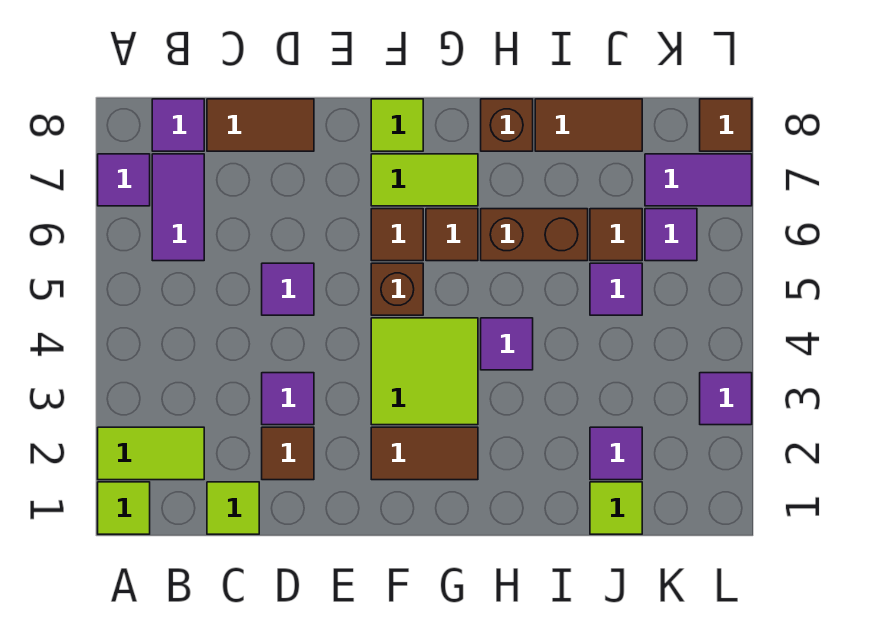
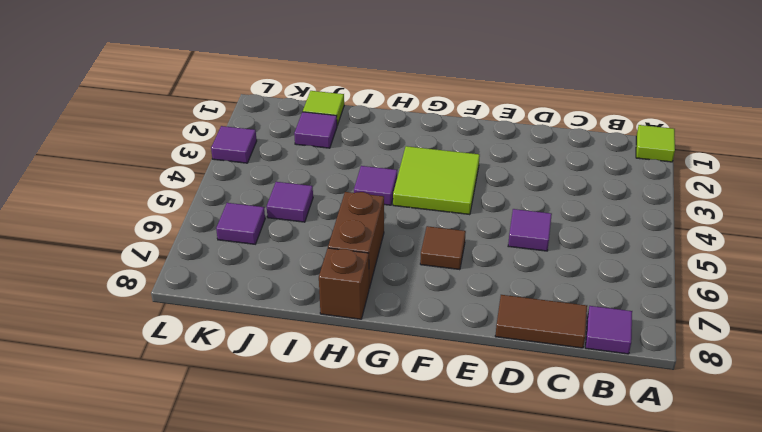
brown brick H6:H7 level 1 -> brown brick H6:I6 level 1
none -> lime tile A2:B2 level 1
none -> purple tile A7 level 1
none -> purple tile B6:B7 level 1

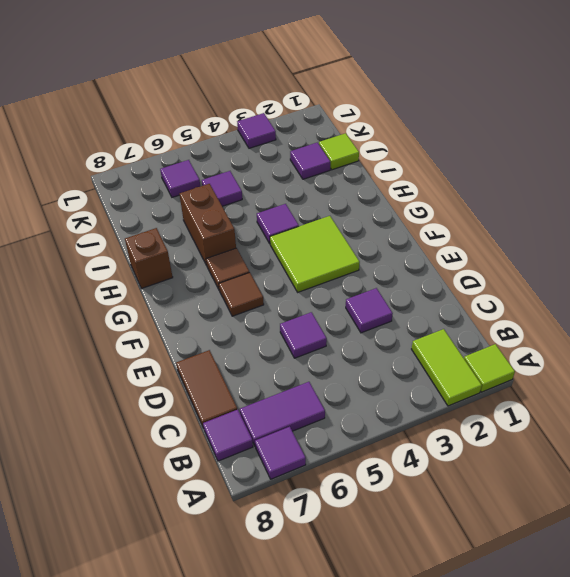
none -> lime tile C1 level 1
none -> brown tile D2 level 1
none -> brown tile F2:G2 level 1

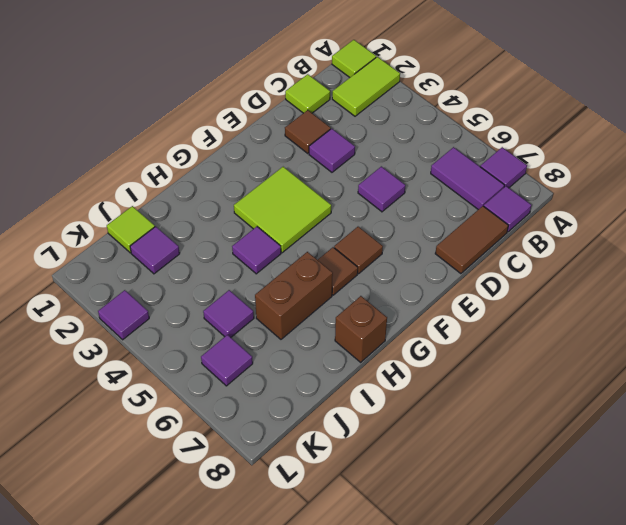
none -> brown tile F2:G2 level 1
none -> brown brick F5 level 1
none -> lime tile F7:G7 level 1

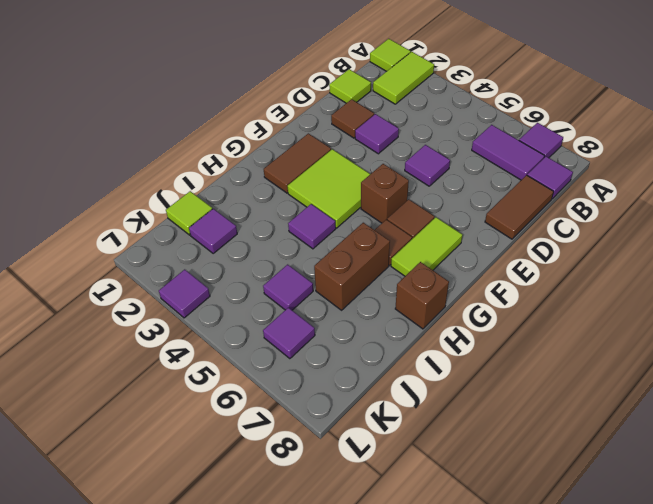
none -> lime tile F8 level 1
none -> brown tile I8:J8 level 1
none -> brown tile J6 level 1

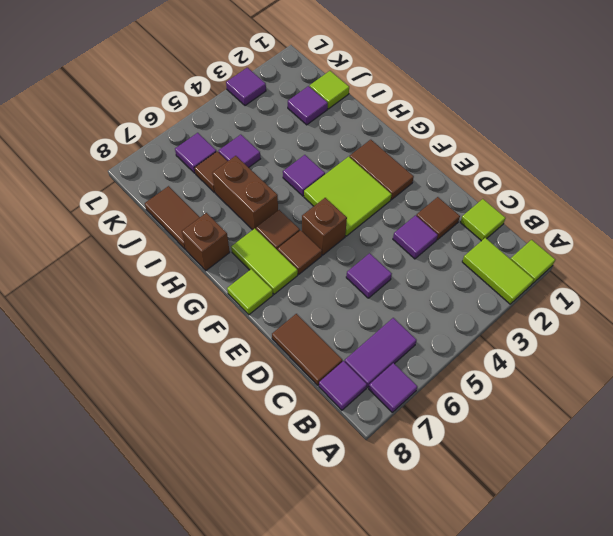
none -> purple tile K7:L7 level 1
none -> brown tile L8 level 1

